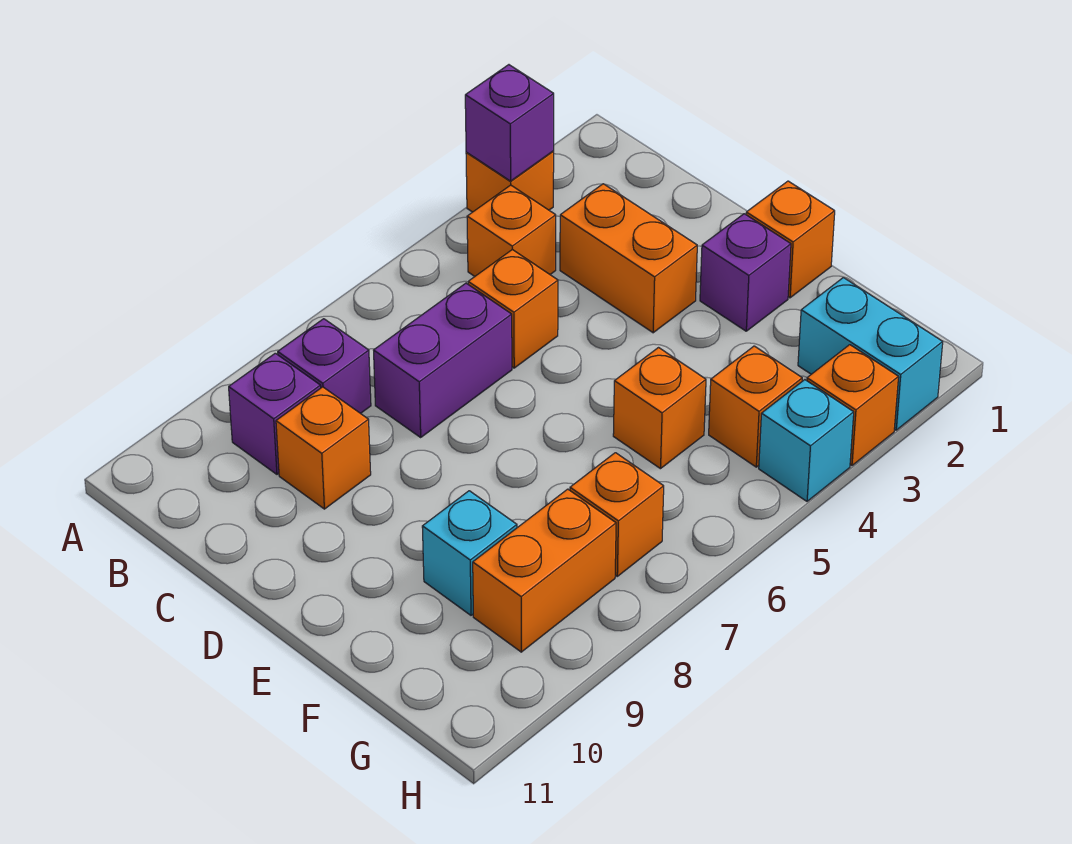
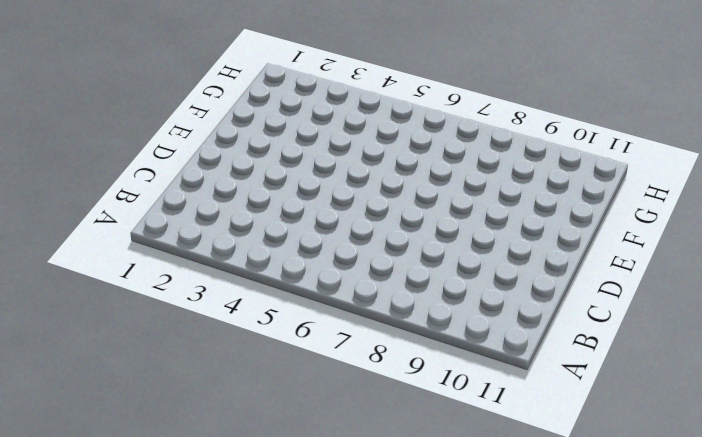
none -> orange brick A3 level 1
none -> orange brick B4 level 1
none -> purple brick B8 level 1

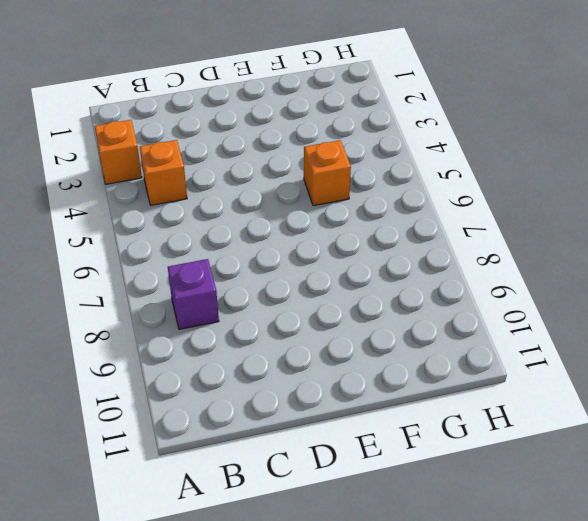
none -> purple brick B9 level 1
none -> orange brick C3:D3 level 1
none -> orange brick C5 level 1

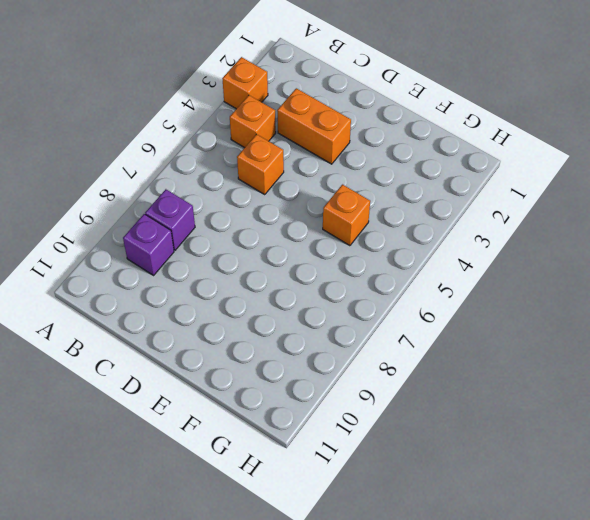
none -> purple brick C6:C7 level 1
none -> orange brick C9 level 1
none -> orange brick E1 level 1

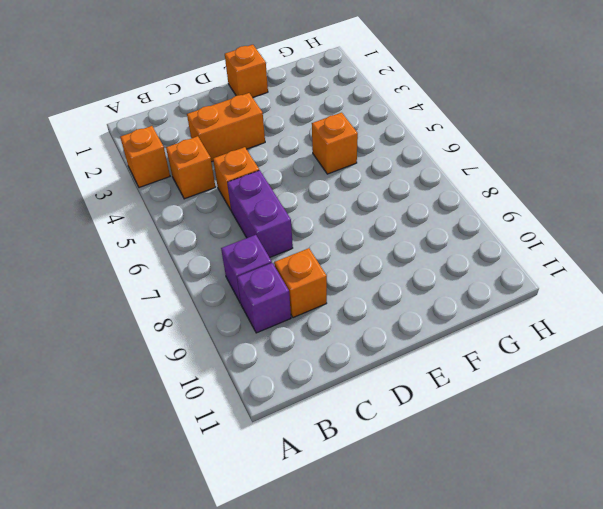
none -> purple brick E2 level 1
none -> cyan brick F9 level 1
none -> cyan brick G2:H2 level 1

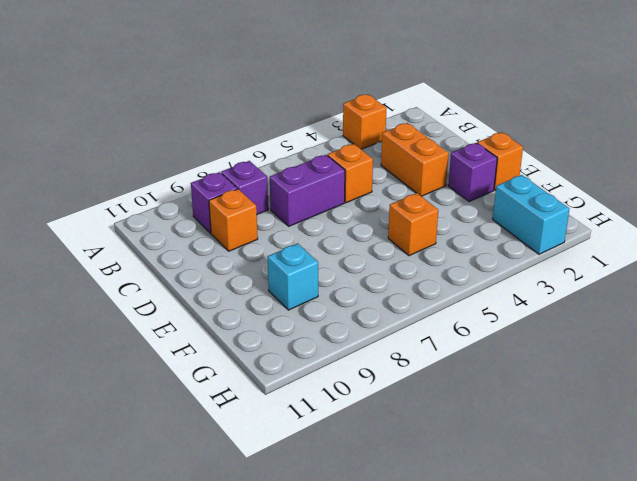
none -> orange brick B4 level 1
none -> orange brick G4 level 1
none -> orange brick G7 level 1

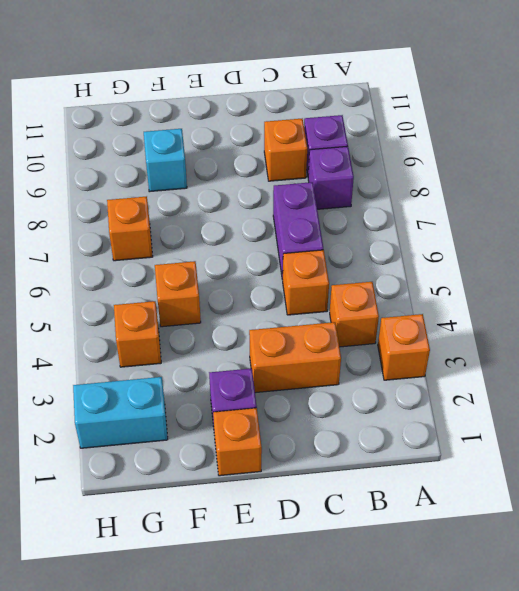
none -> orange brick G8:G9 level 1
none -> orange brick H3 level 1
none -> cyan brick H4 level 1

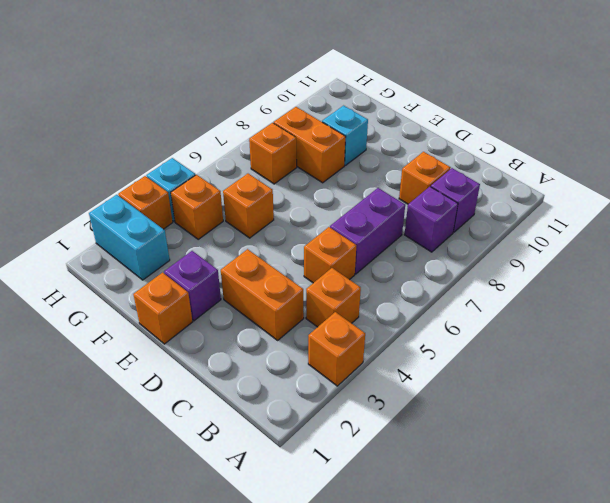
orange brick F8:G8 level 1 -> orange brick G8:G9 level 1
none -> purple brick A3 level 2

